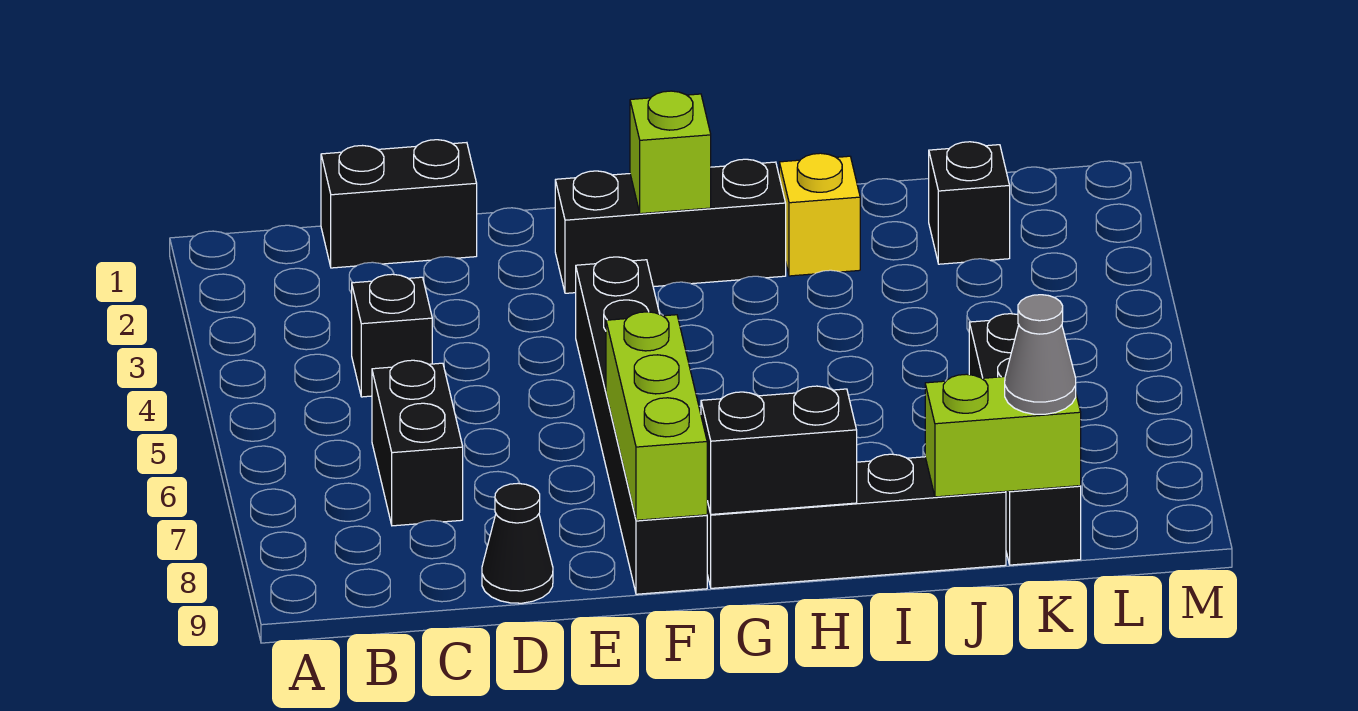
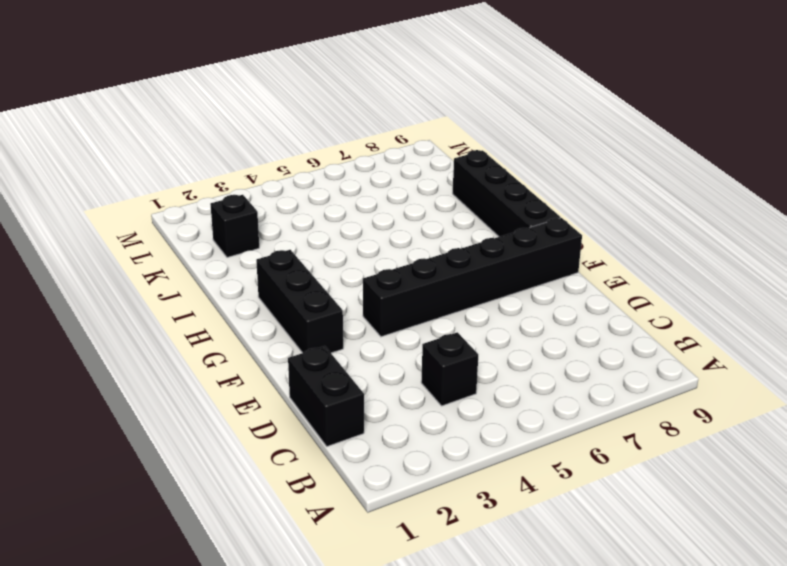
none -> black brick C6:C7 level 1
none -> black cone D9 level 1
none -> yellow brick I2 level 1

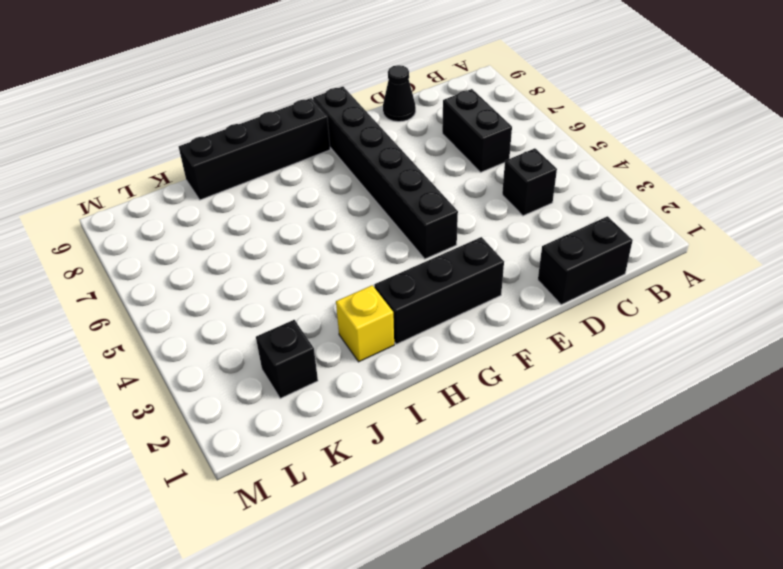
none -> black brick K6:K9 level 1
none -> lime brick F7:F9 level 2
none -> lime brick G2 level 2

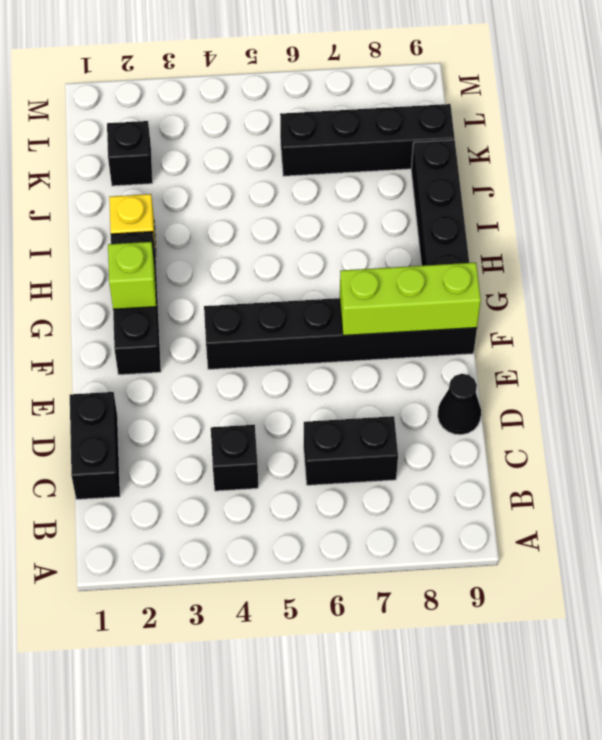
none -> black brick G9:H9 level 2
none -> lime brick J9:K9 level 2
none -> grey cone K9 level 3

